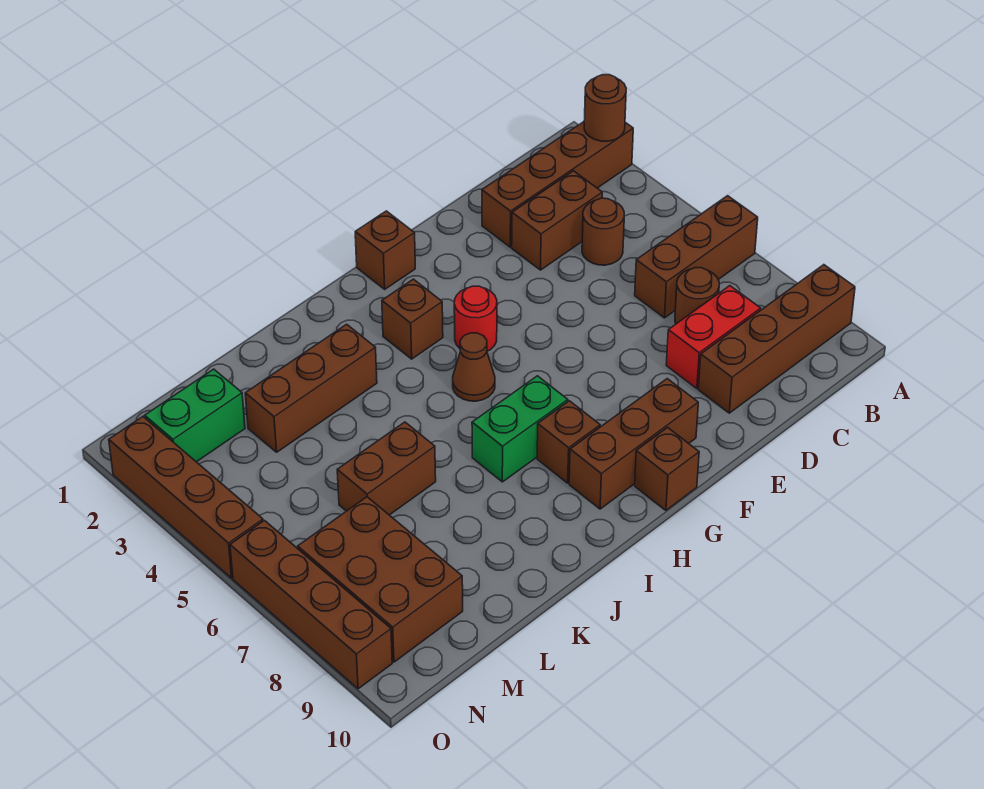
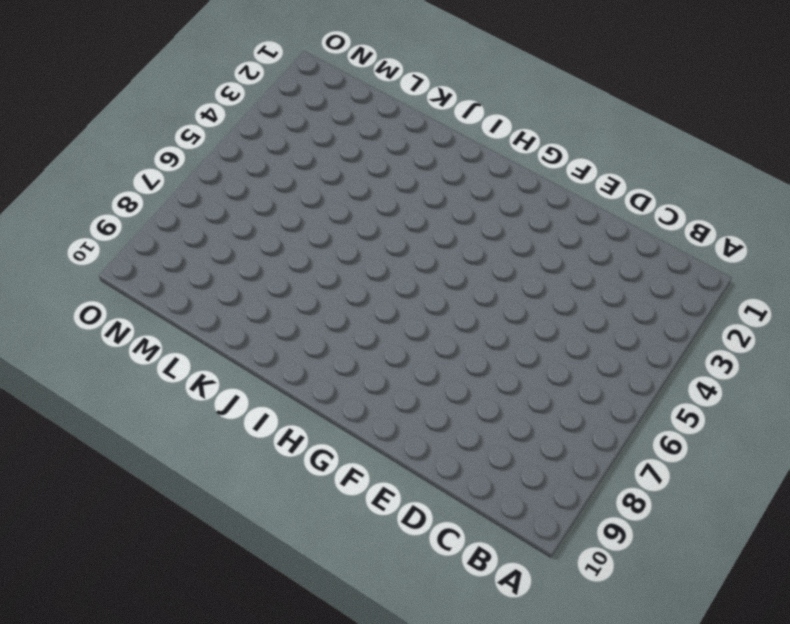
none -> brown brick A2:D2 level 1
none -> brown brick A6:C6 level 1
none -> brown brick A9:D9 level 1

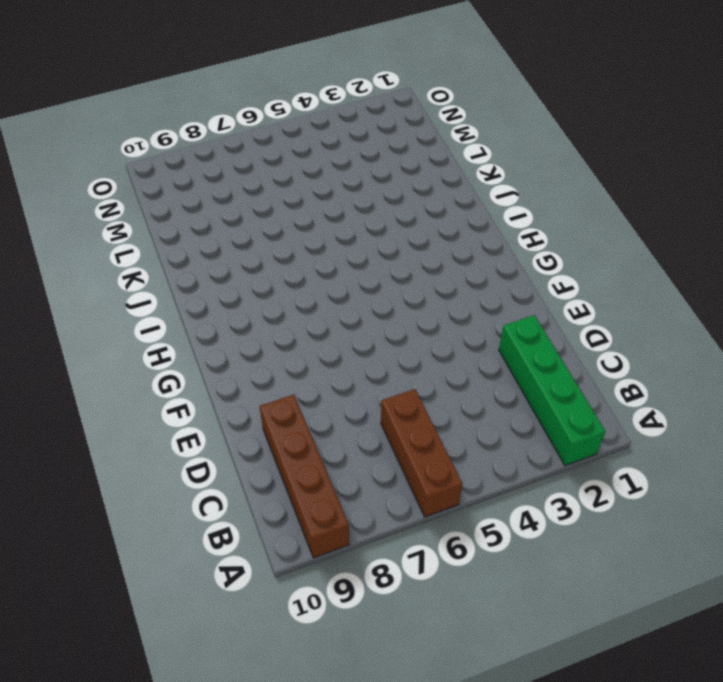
green brick A2:D2 level 1 -> brown brick A2:D2 level 1
none -> brown brick C3:D3 level 1
none -> brown round brick C4 level 1
none -> brown round brick C7 level 1

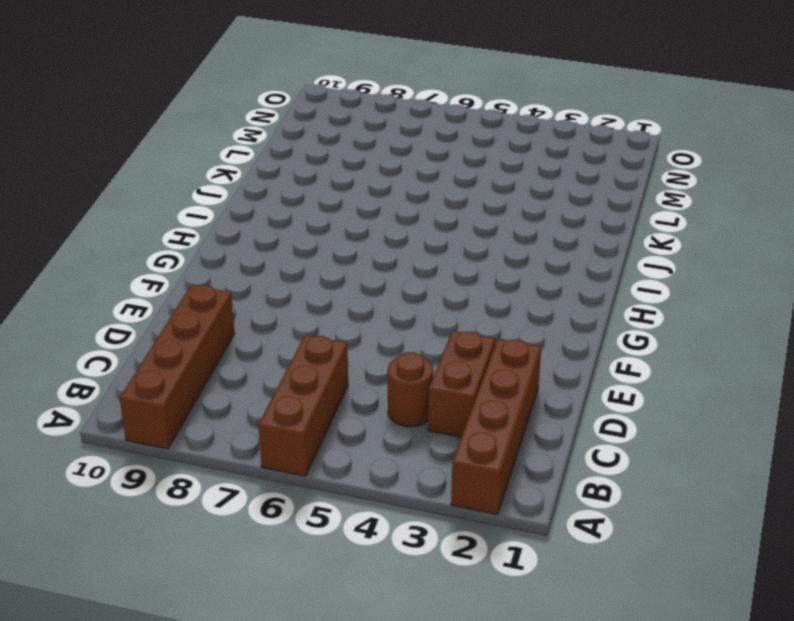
none -> brown round brick C7 level 1
none -> red brick C8:D8 level 1
none -> brown brick F9:H9 level 1

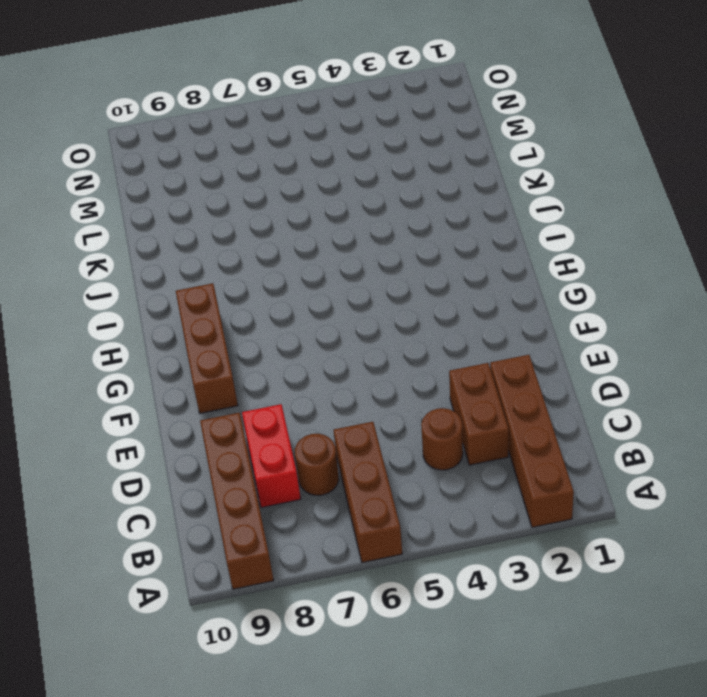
none -> brown brick G1 level 1
none -> red round brick G4 level 1
none -> brown brick G10 level 1

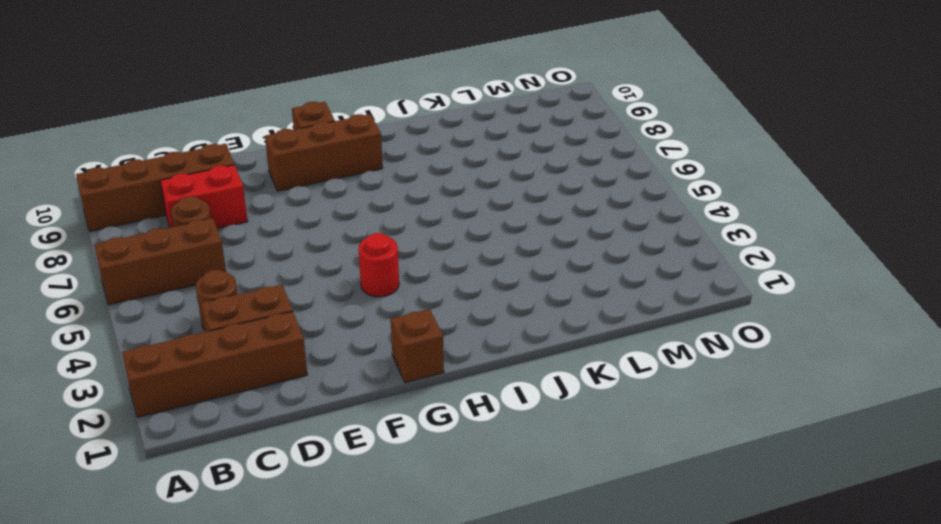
none -> brown brick H3 level 1
none -> brown cone H5 level 1
none -> green brick H7:I7 level 1

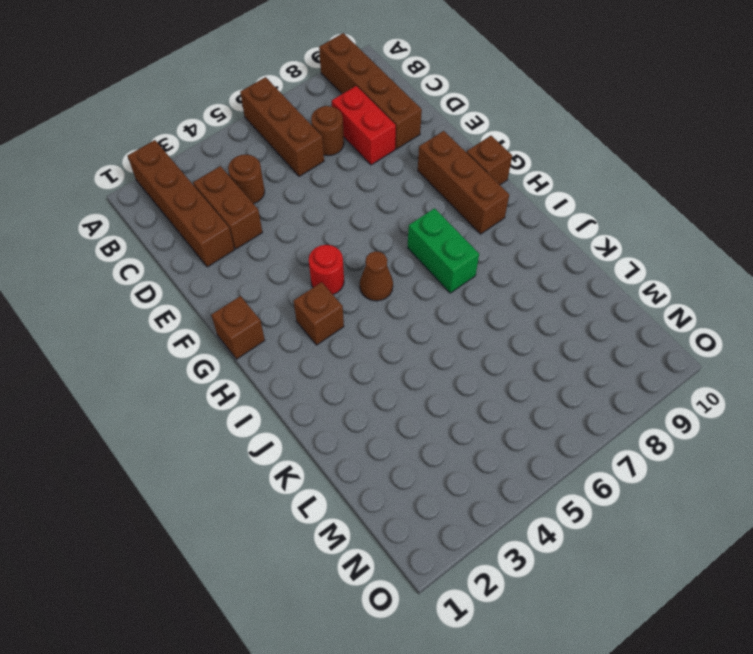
none -> brown brick H8 level 1
none -> brown brick J3:L3 level 1
none -> brown brick K6:L6 level 1

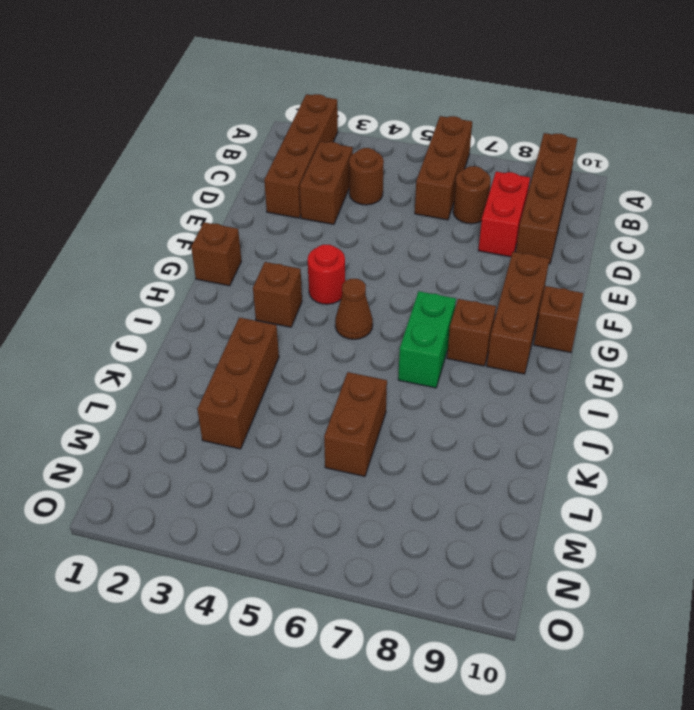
none -> green brick M2:N2 level 1
none -> brown brick M7:N9 level 1
none -> brown brick O2:O5 level 1

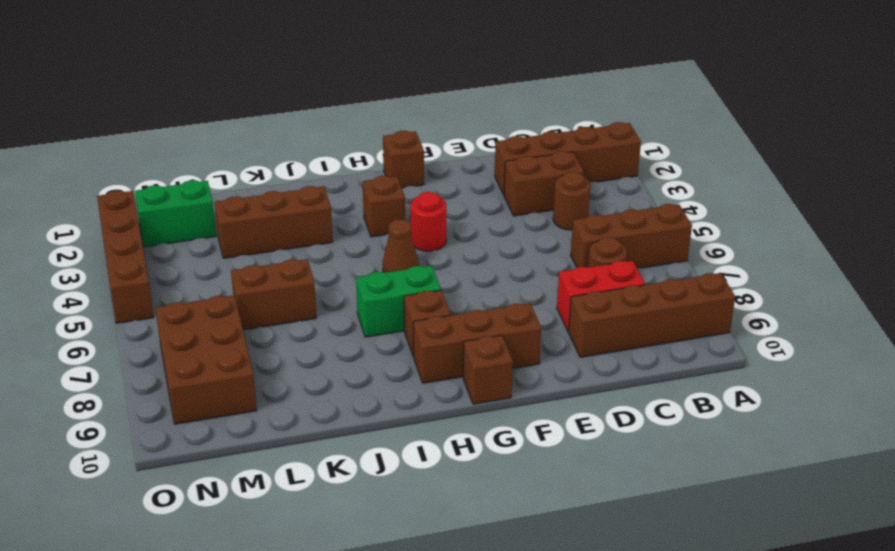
none -> brown brick O6:O9 level 1
none -> brown round brick A2 level 2

